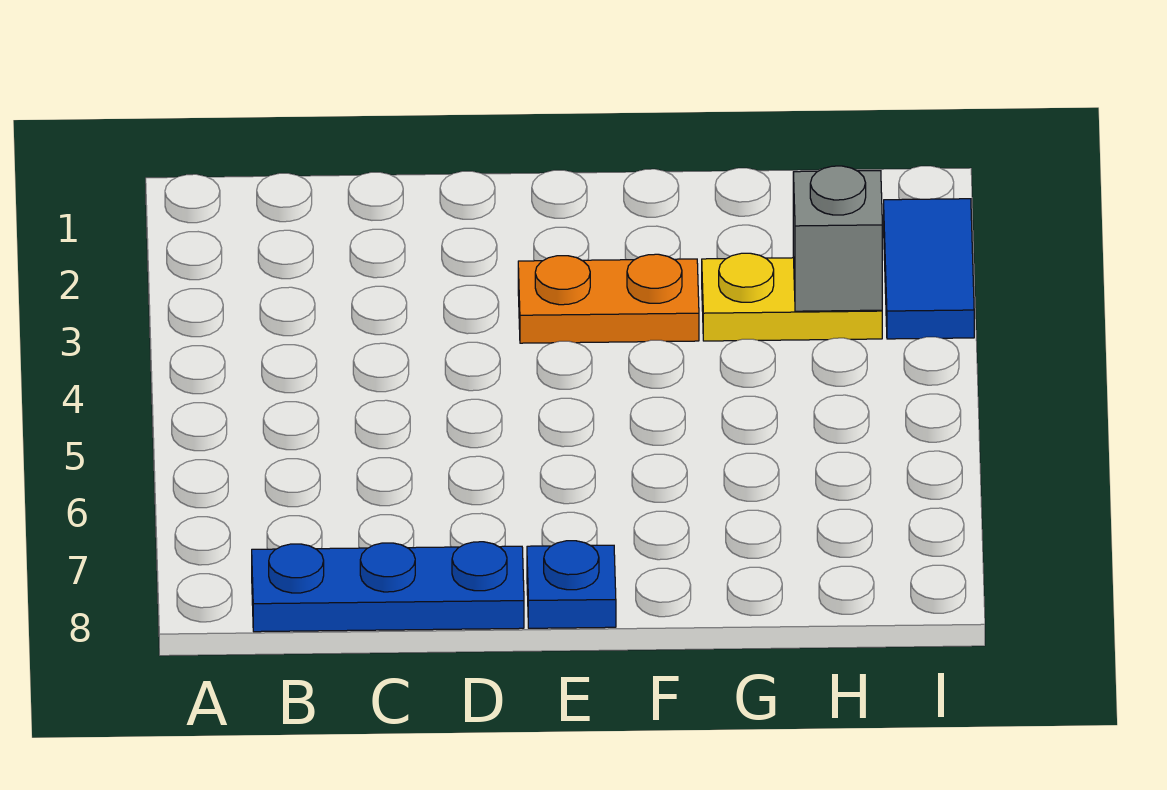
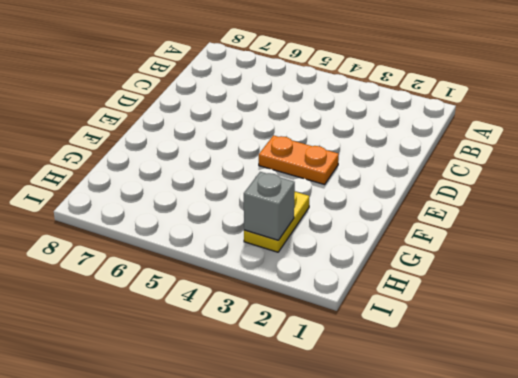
orange plate E3:E4 level 1 -> orange plate E3:F3 level 1
none -> blue plate B8:D8 level 1
none -> blue plate E8 level 1

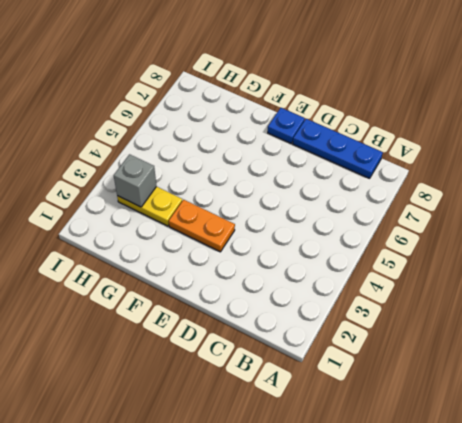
none -> blue tile I2:I3 level 1

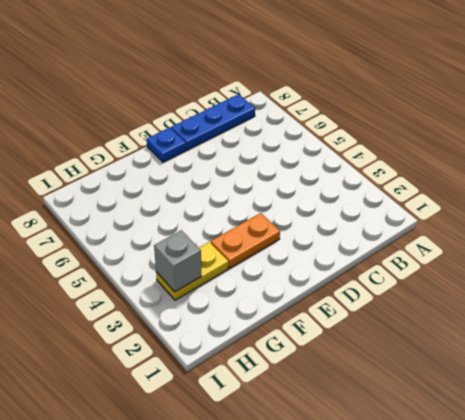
none -> blue tile I2:I3 level 1

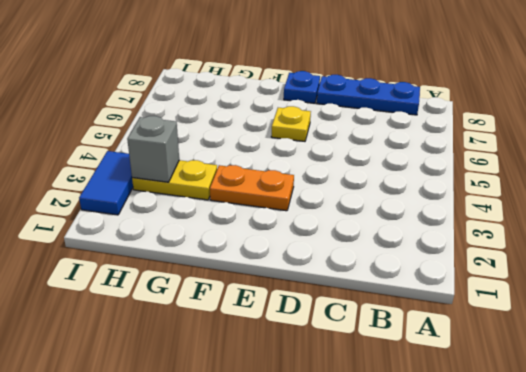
yellow plate E6 level 1 -> none

